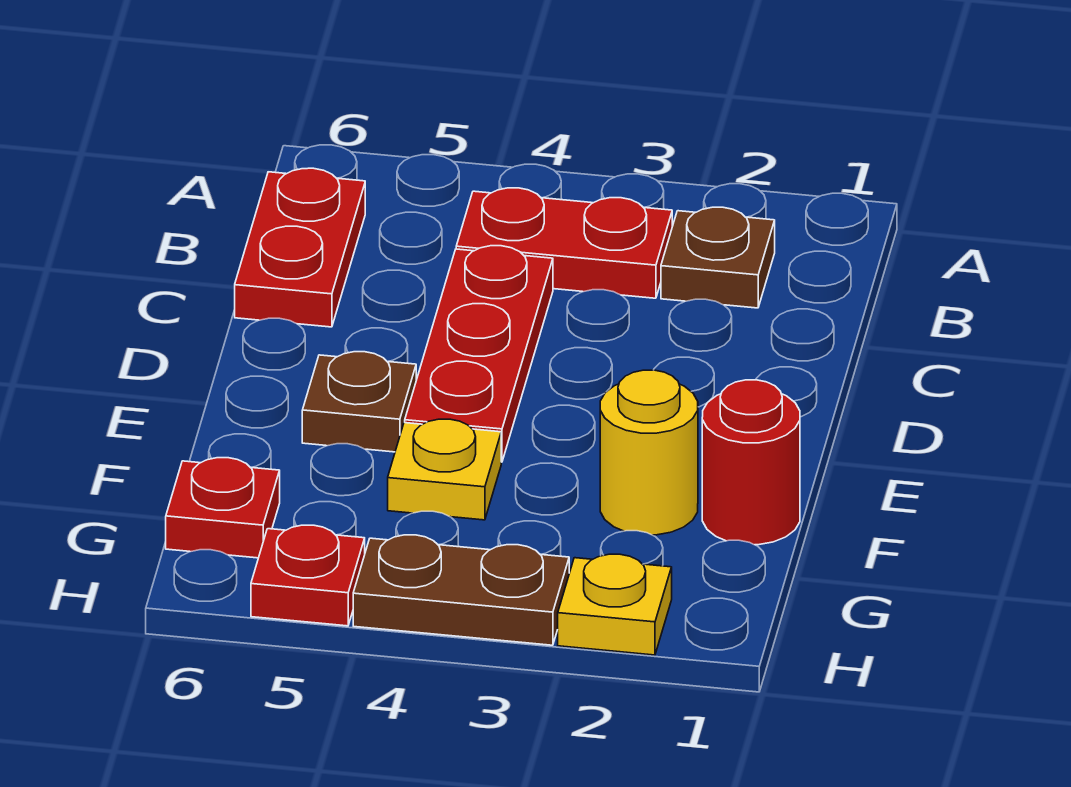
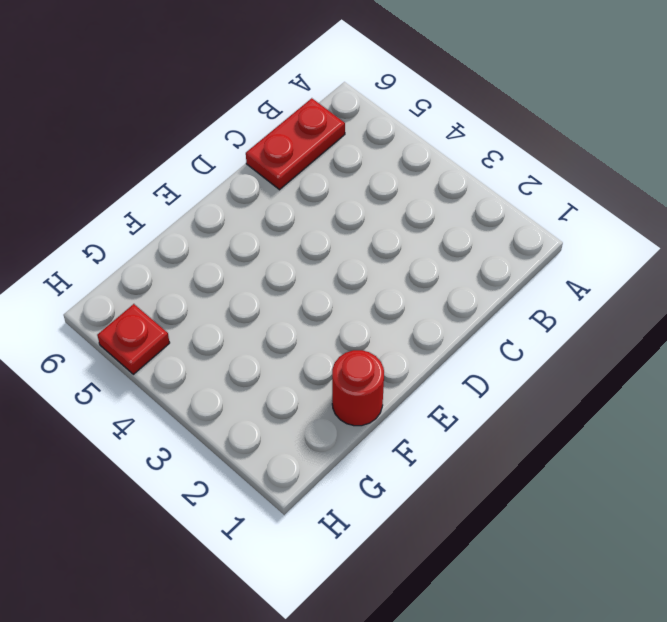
none -> brown plate B2 level 1
none -> red plate B3:B4 level 1
none -> red plate C4:E4 level 1

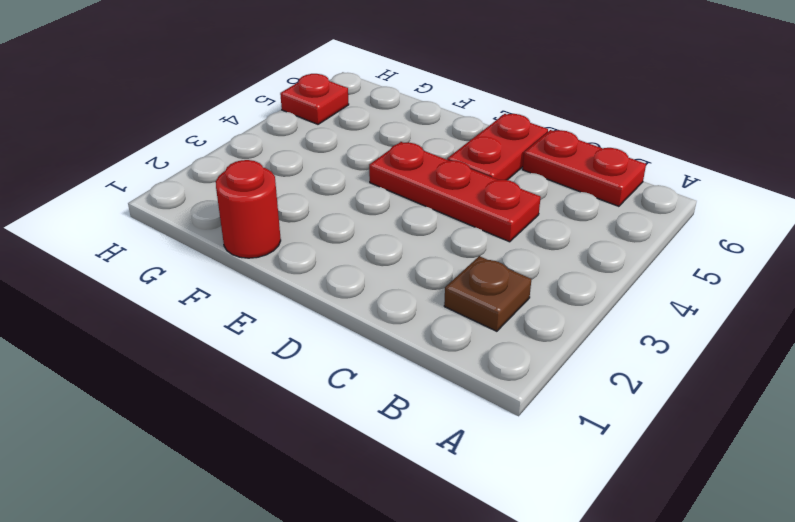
red plate D5:D6 level 1 -> red plate B3:B4 level 1
none -> brown plate E5 level 1
none -> yellow round brick F2 level 1
none -> yellow plate F4 level 1

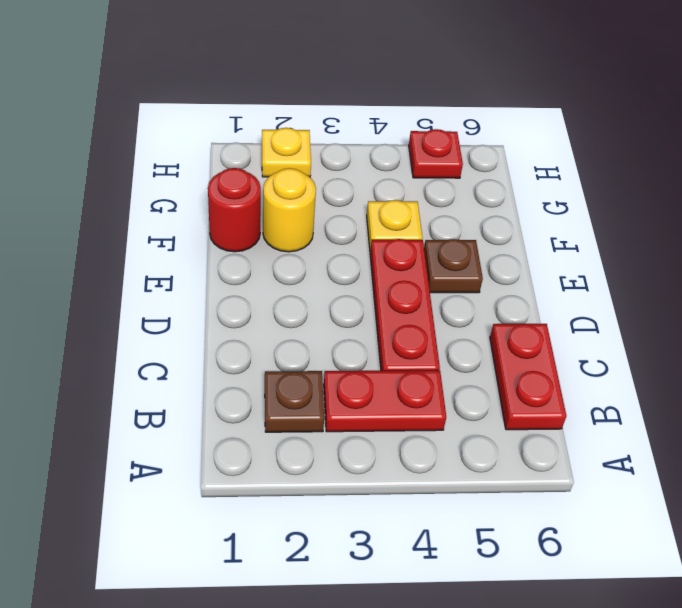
none -> red plate G6 level 1
none -> brown plate H3:H4 level 1

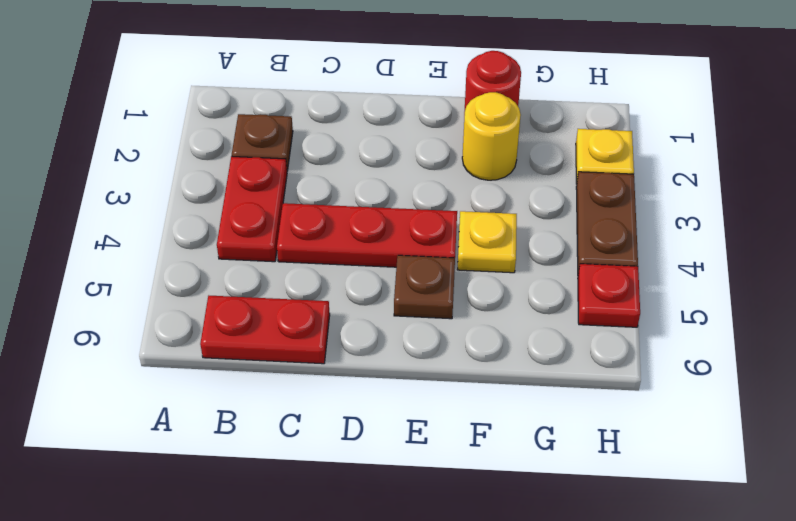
none -> red plate G6 level 1

